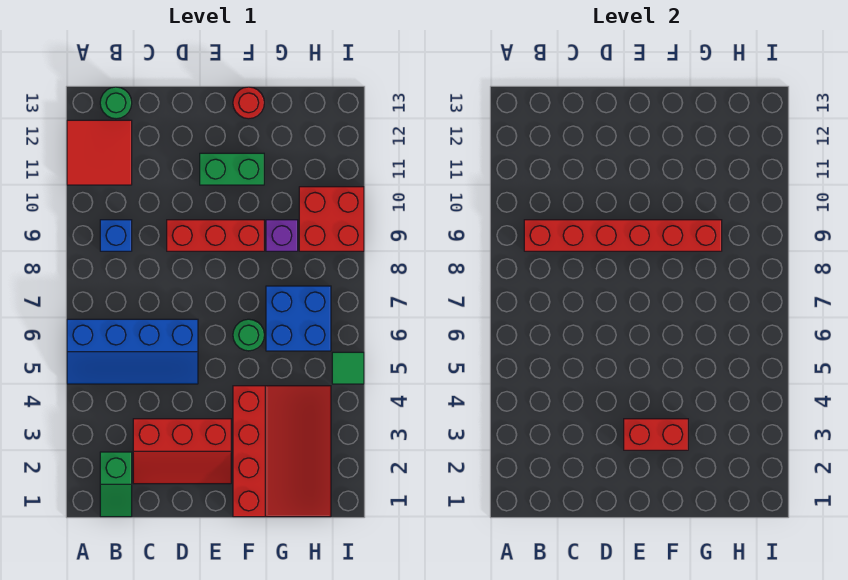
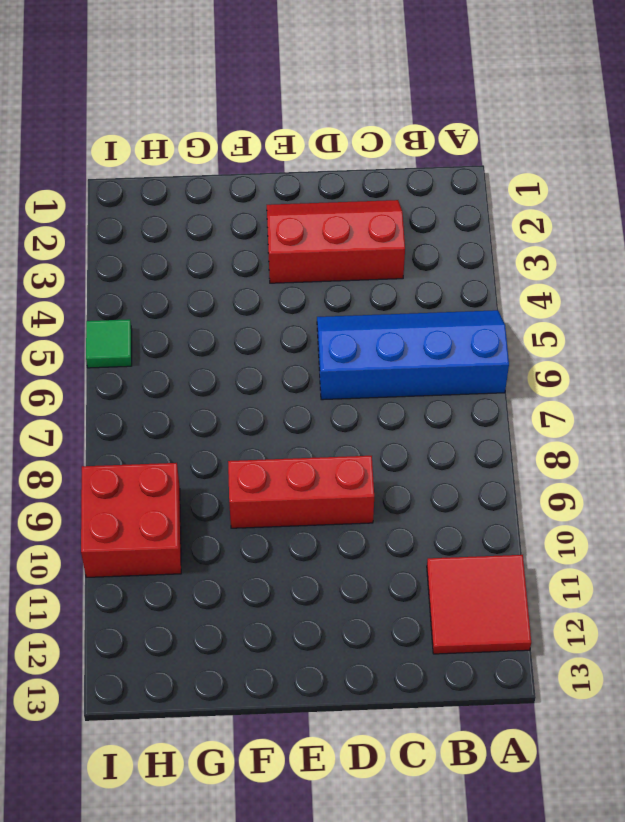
none -> green slope B1:B2 level 1 top 2
none -> blue brick B9 level 1
none -> green round brick B13 level 1

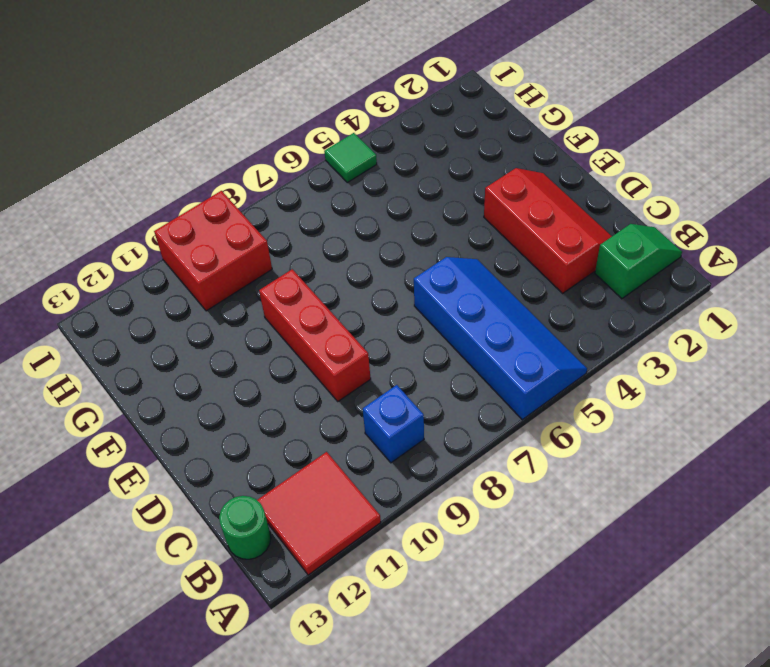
none -> green brick E11:F11 level 1
none -> red slope F1:H4 level 1 top F
none -> green round brick F6 level 1

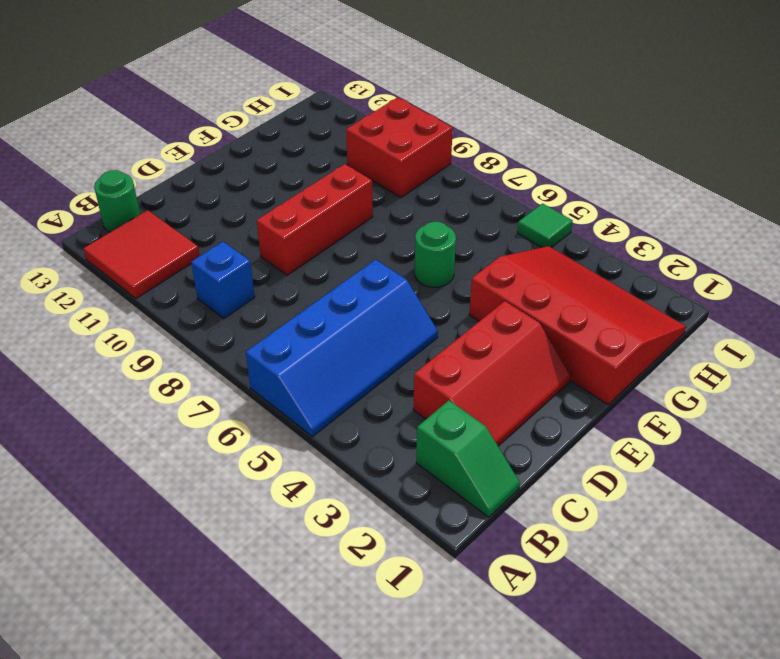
none -> green brick E11:F11 level 1
none -> red round brick F13 level 1
none -> blue brick G6:H7 level 1

